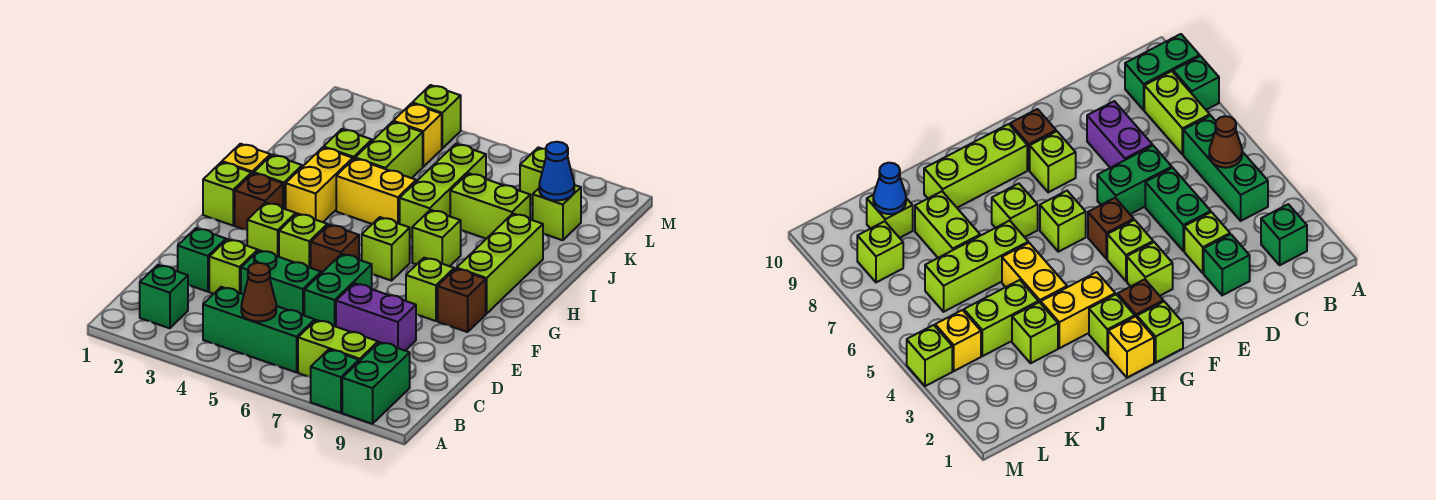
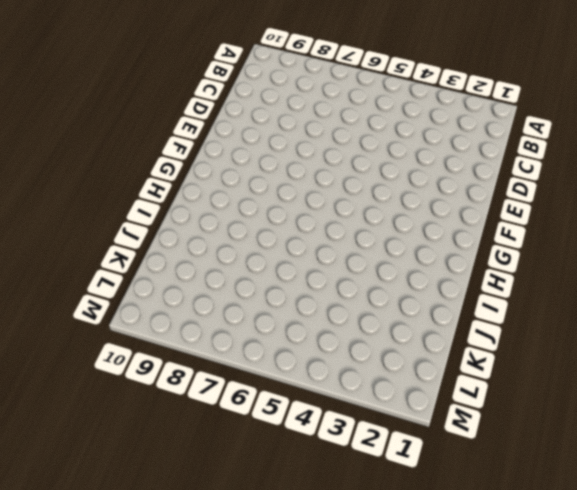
none -> green brick A8 level 1
none -> green brick A9:B9 level 1
none -> green brick B2 level 1
none -> green brick B4:B6 level 1

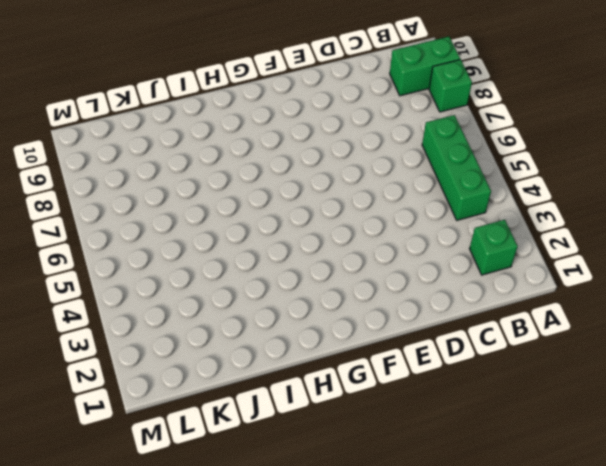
none -> lime brick B7:B8 level 1
none -> green brick D2 level 1
none -> lime brick D3 level 1
none -> green brick D4:D5 level 1

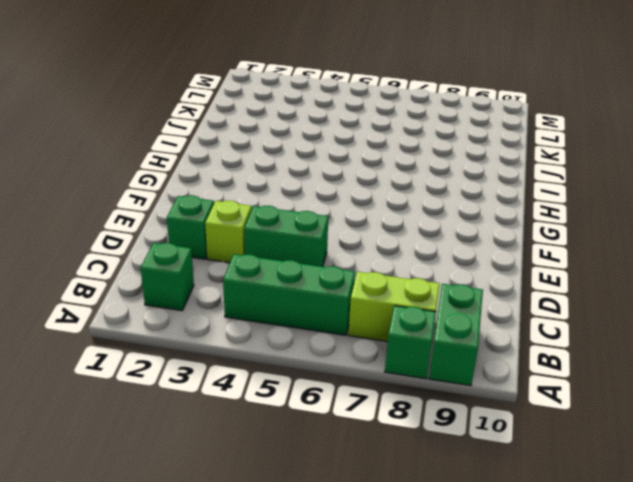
none -> green brick D6:E6 level 1
none -> purple brick D7:D8 level 1
none -> lime brick F3 level 1
none -> lime brick F4 level 1

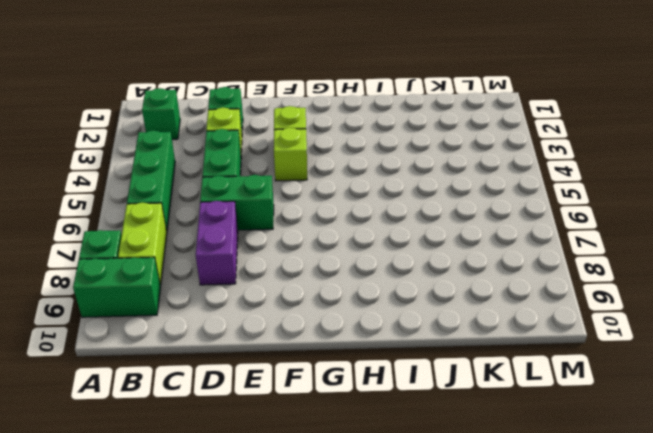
none -> brown brick F5 level 1
none -> lime brick F8 level 1
none -> brown brick F9 level 1
none -> lime brick G1 level 1

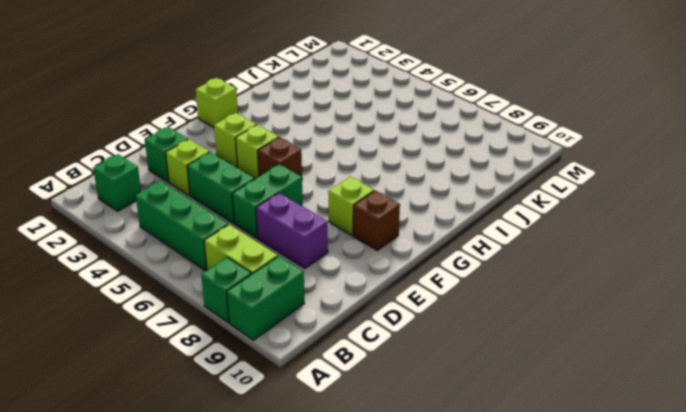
none -> brown brick G2 level 1
none -> lime brick G6 level 1
none -> lime brick G9:I9 level 1
none -> yellow brick H1 level 1

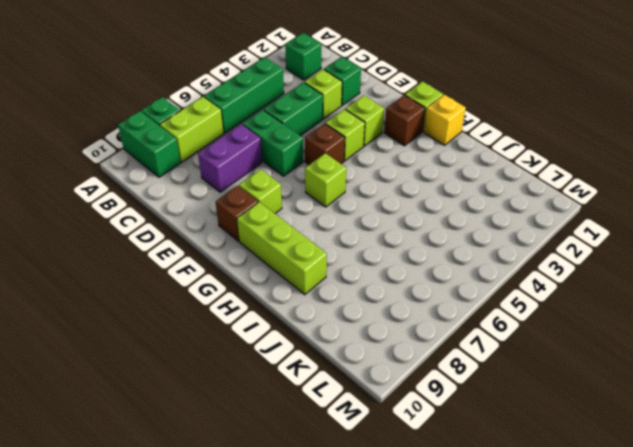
none -> lime brick H2 level 1
none -> yellow brick H3:I3 level 1
none -> lime brick H7 level 1
none -> yellow brick I4:I5 level 1

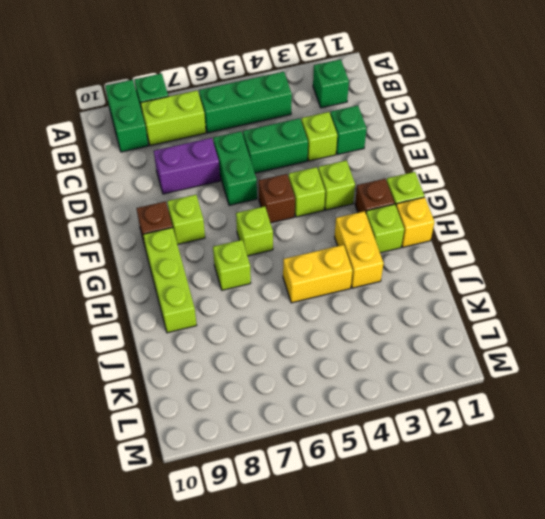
none -> lime brick I6:K6 level 1
none -> lime brick J3 level 1
none -> lime brick J4:K4 level 1
none -> lime brick J7:J8 level 1

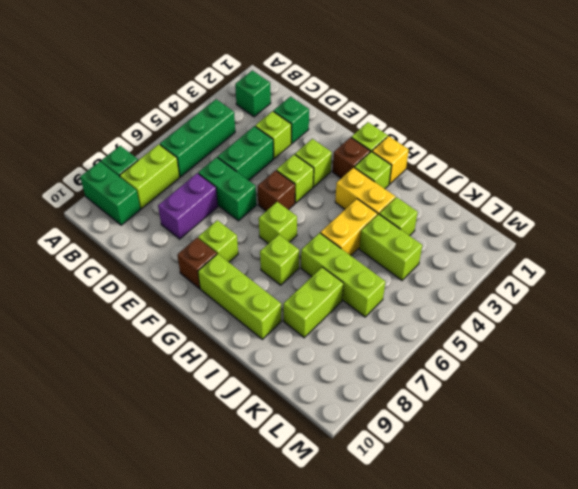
none -> lime brick K9 level 1
none -> yellow brick L4 level 1
none -> lime brick L8 level 1
none -> lime brick M4 level 1

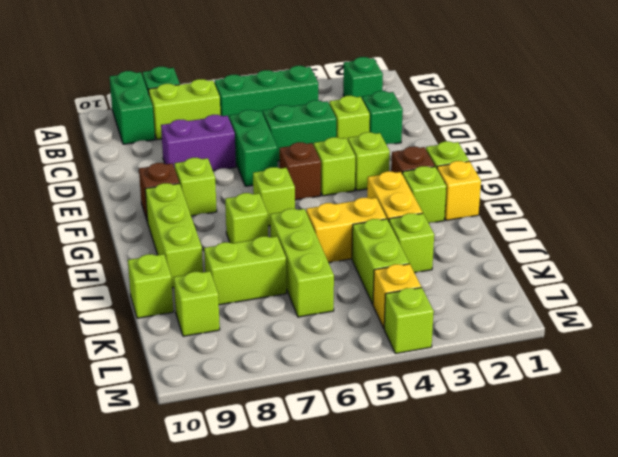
lime brick J10 level 1 -> lime brick L8 level 1
none -> brown cone B5 level 2
none -> blue cone K9 level 2

